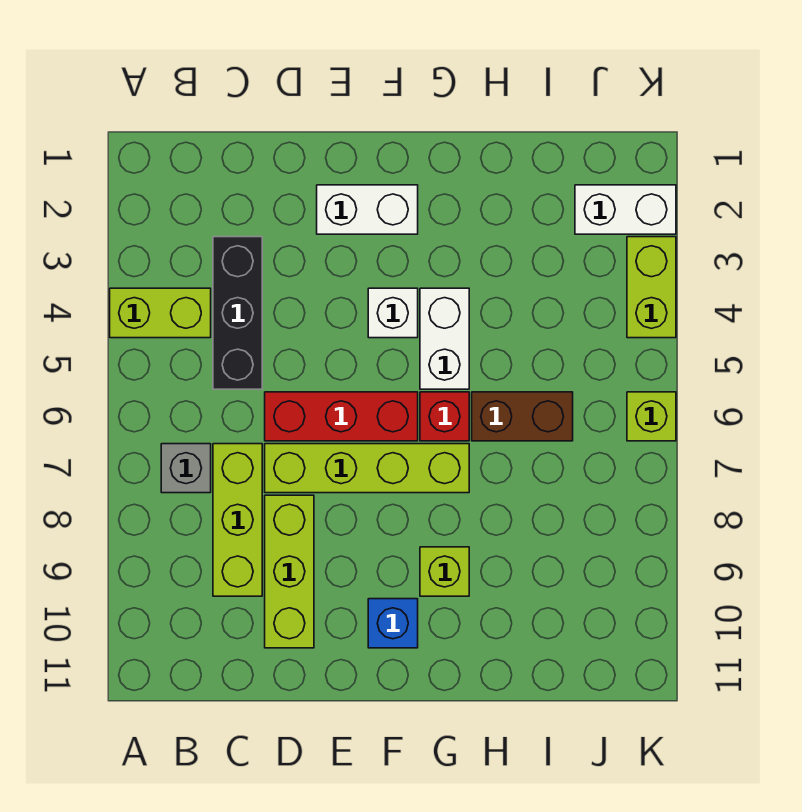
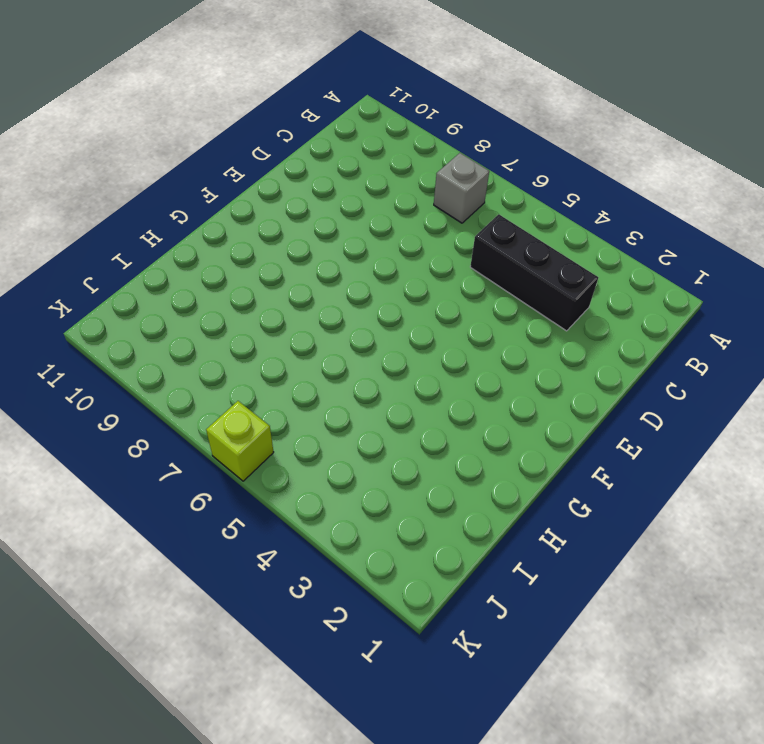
none -> lime brick A4:B4 level 1
none -> lime brick C7:C9 level 1
none -> red brick D6:F6 level 1

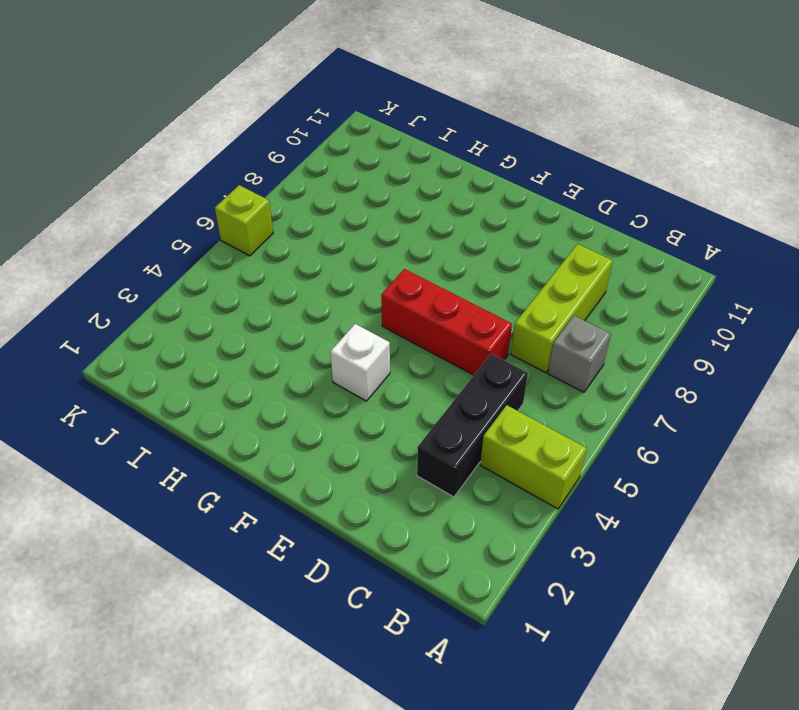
none -> lime brick D7:G7 level 1
none -> lime brick D8:D10 level 1
none -> white brick E2:F2 level 1

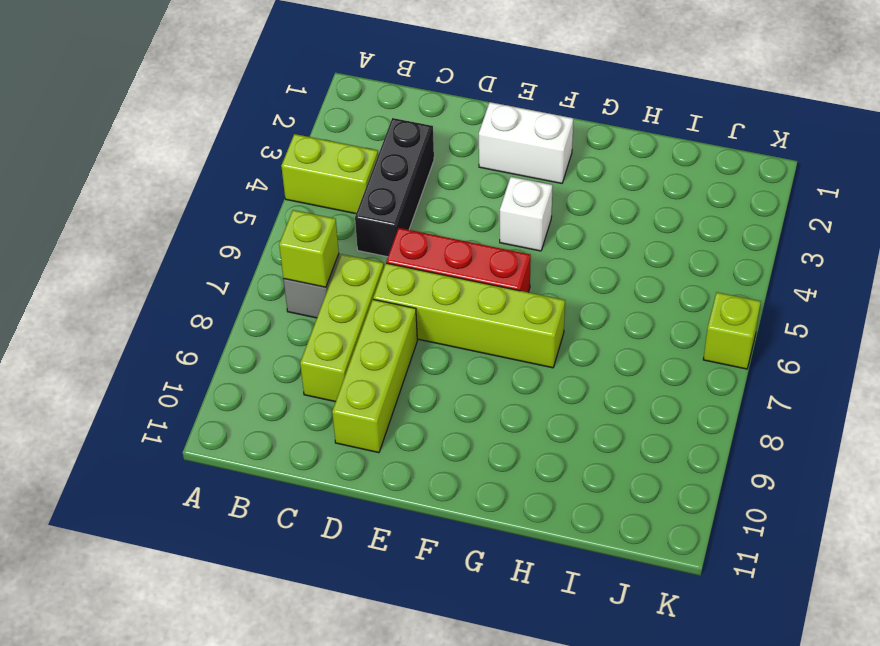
lime brick B7 level 2 -> lime brick G9 level 1
none -> blue brick F10 level 1
none -> white brick G4:G5 level 1
none -> red brick G6 level 1

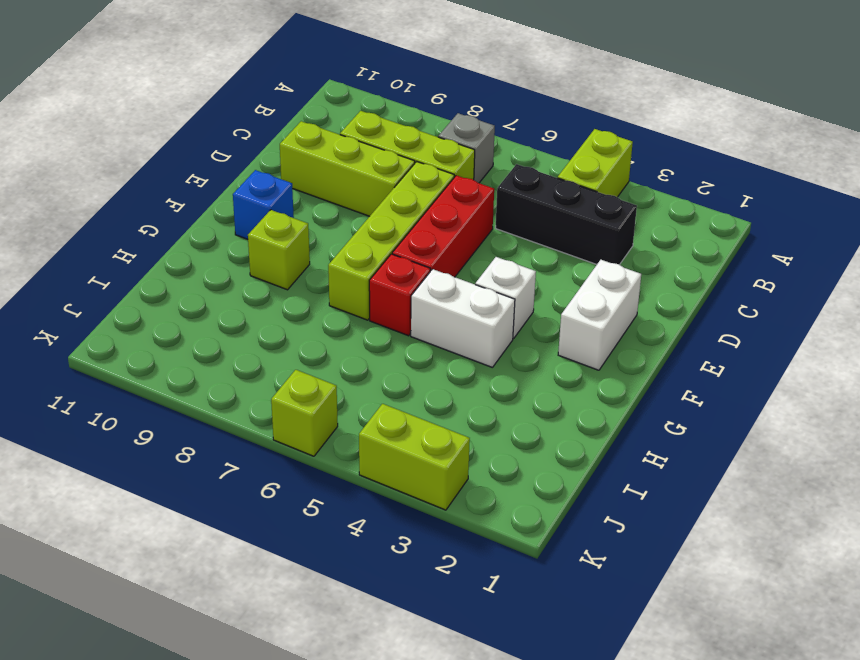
none -> brown brick H6:I6 level 1
none -> white brick J2:K2 level 1

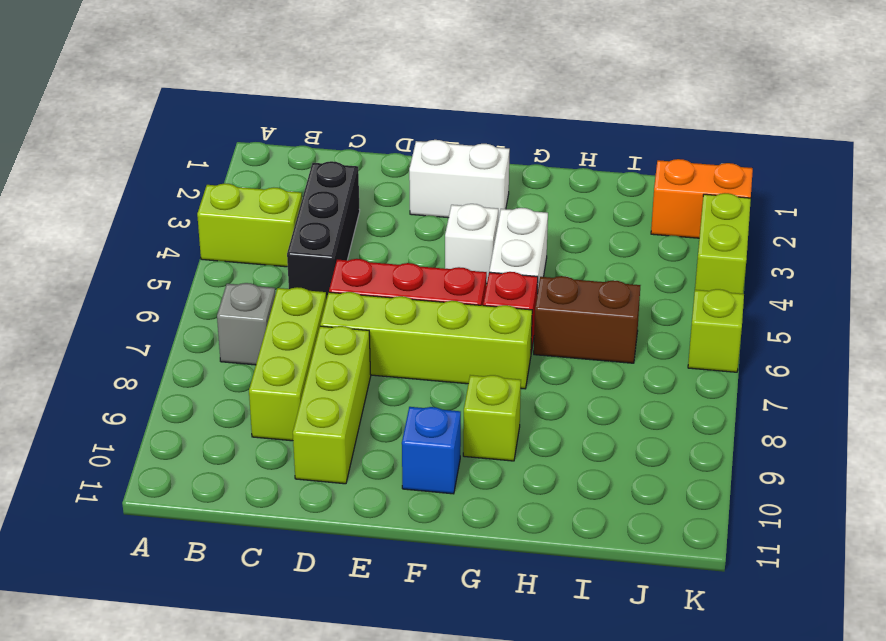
orange brick J2:K2 level 1 -> white brick J2:K2 level 1

